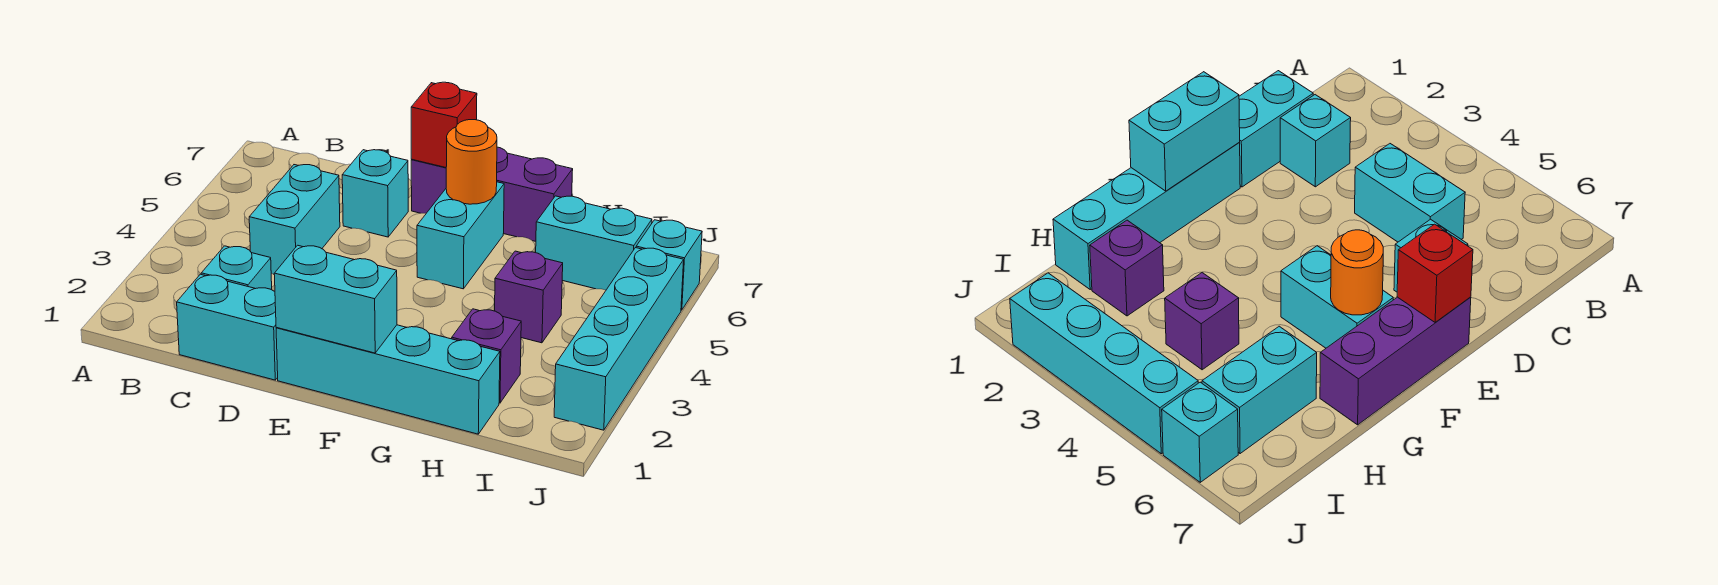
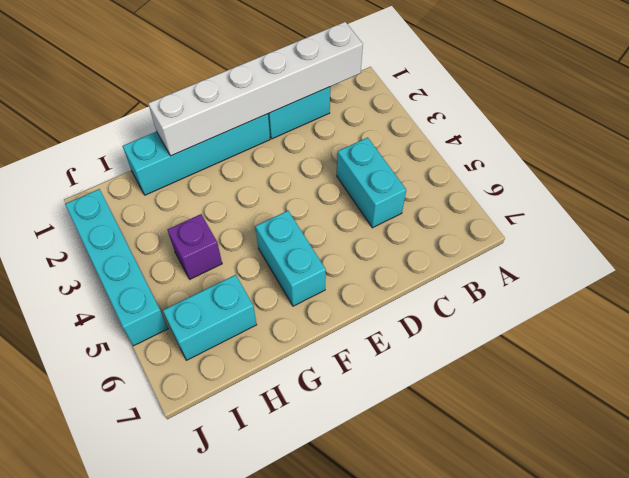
white brick B1:G1 level 2 -> cyan brick E1:F1 level 2
none -> cyan brick C2 level 1
none -> cyan brick D6 level 1
none -> purple brick E7:G7 level 1

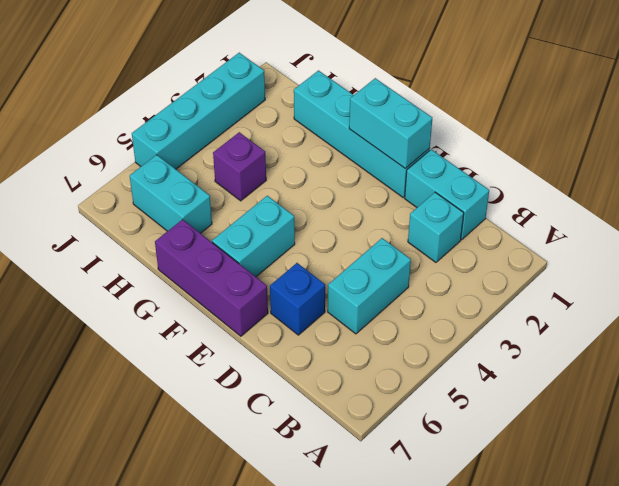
blue brick D6 level 1 -> cyan brick D6 level 1
none -> purple brick H2 level 1
none -> cyan brick J6 level 1
none -> red brick E7 level 2

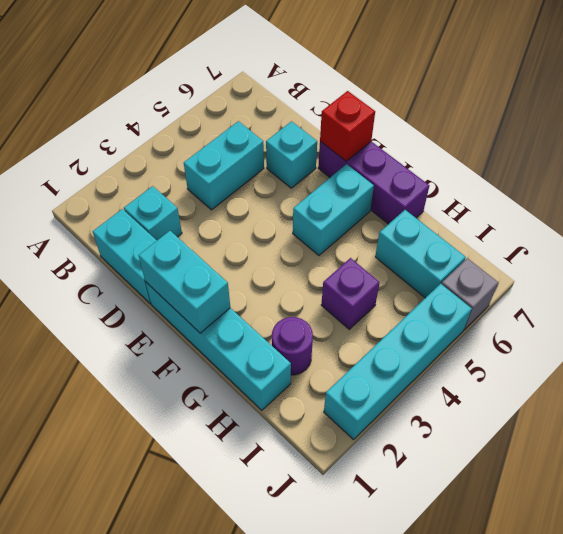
purple round brick H2 level 1 -> purple brick H2 level 1
grey brick J6 level 1 -> cyan brick J6 level 1
none -> orange round brick F6 level 2

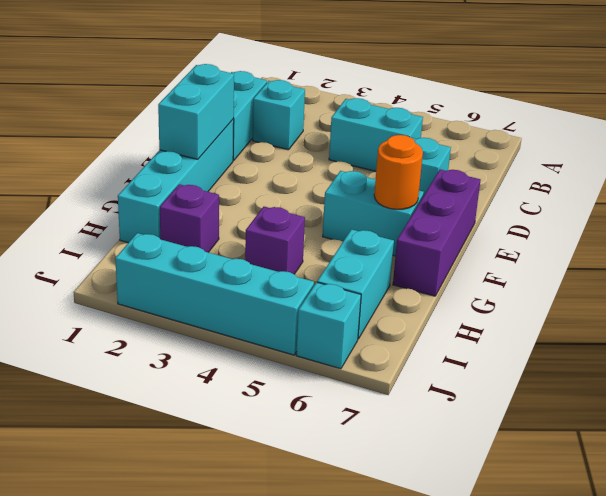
none -> red brick E7 level 2

